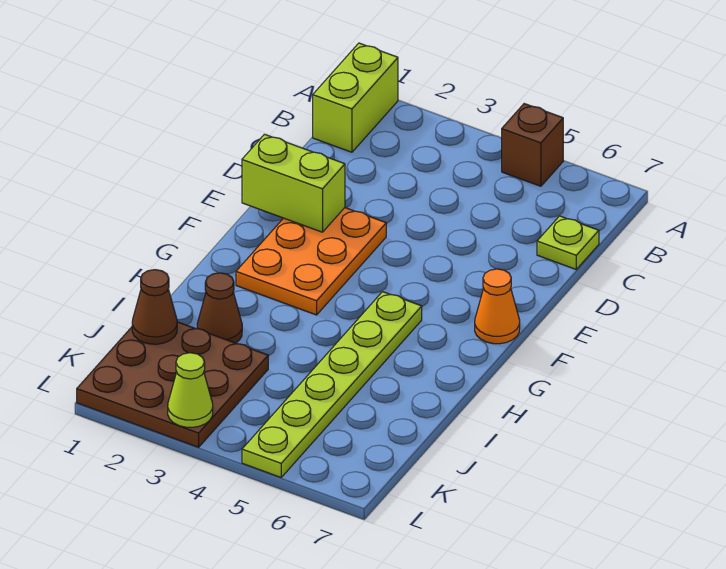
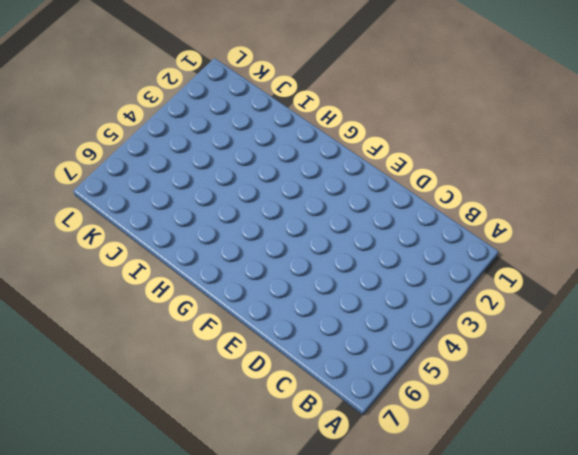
none -> lime brick A1:B1 level 1
none -> brown brick A5 level 1

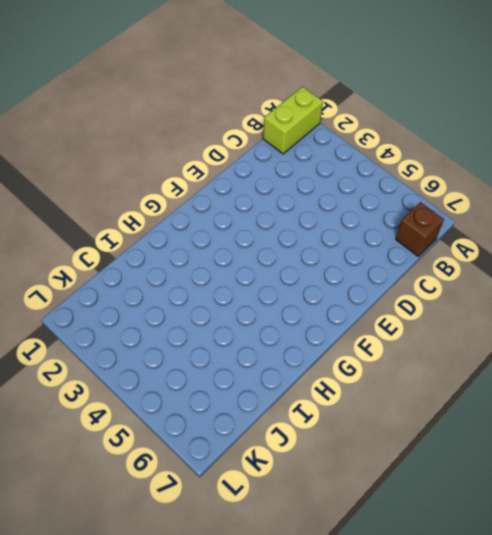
brown brick B7 level 1 -> brown brick A5 level 1
none -> lime plate C7 level 1
none -> orange plate E2:G3 level 1

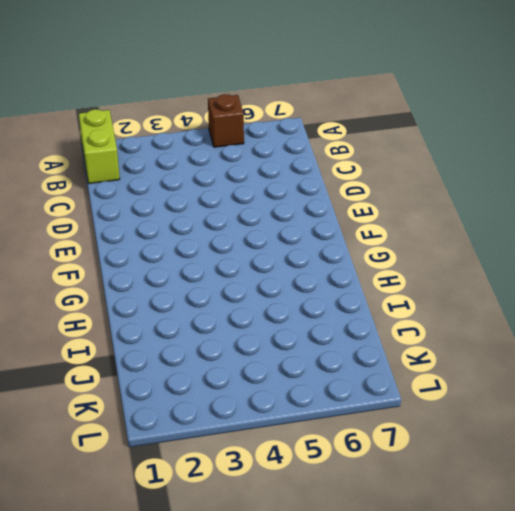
none -> lime plate C7 level 1
none -> orange plate E2:G3 level 1

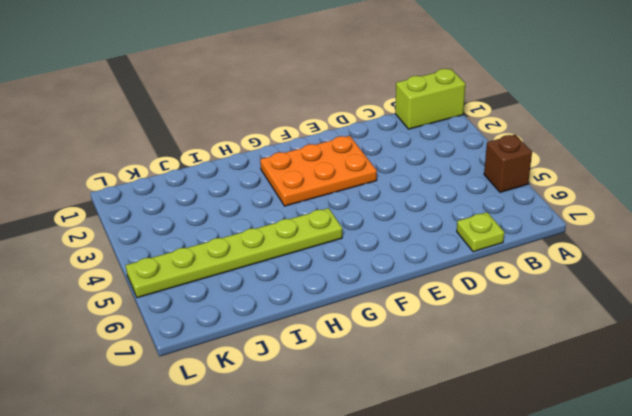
none -> orange cone F7 level 1
none -> brown cone I2 level 1

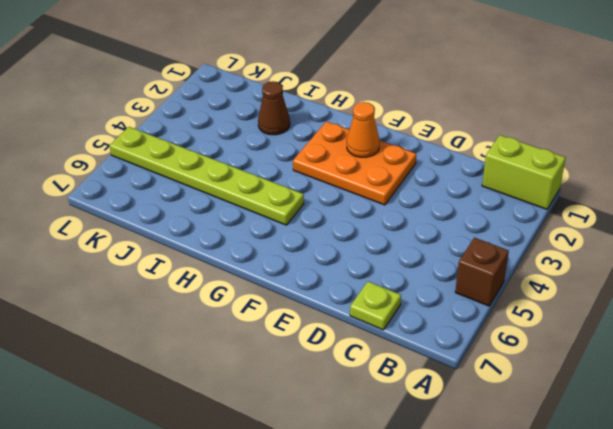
orange cone F2 level 2 -> orange cone F7 level 1
none -> brown plate J1:L3 level 1
none -> lime brick E1:E2 level 2

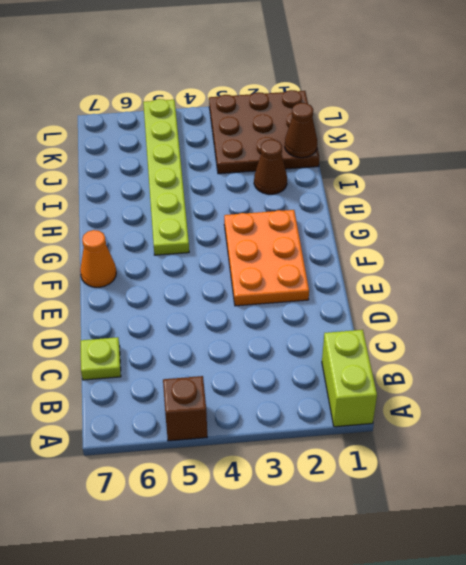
none -> lime brick E1:E2 level 2
none -> lime cone L3 level 2

